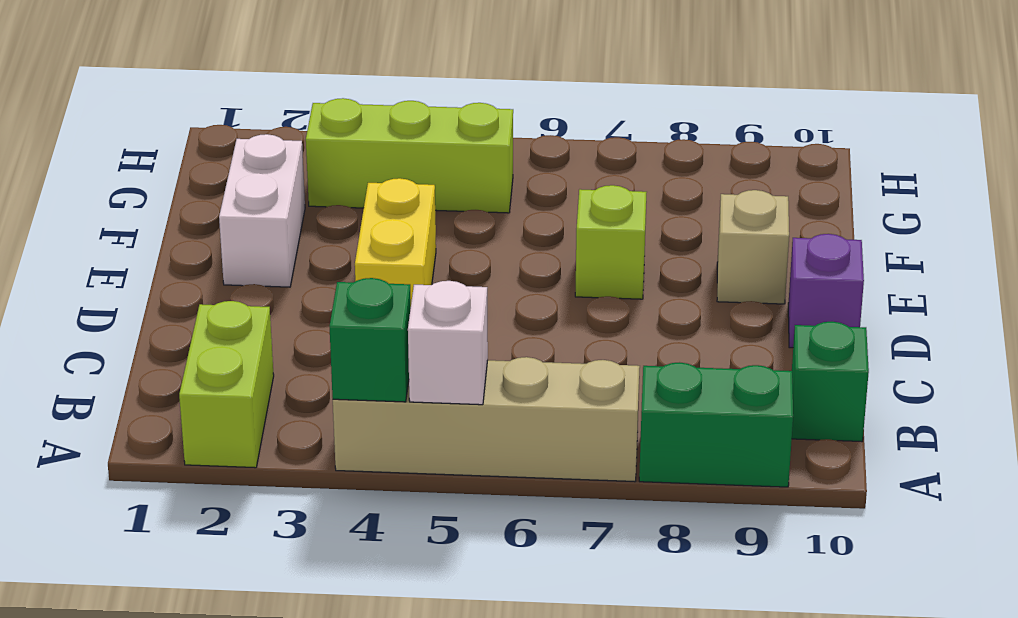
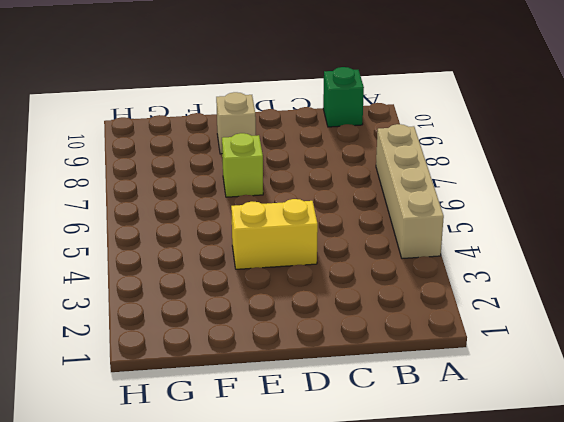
none -> lime brick A2:B2 level 1
none -> green brick A8:A9 level 1
none -> purple brick D10 level 1

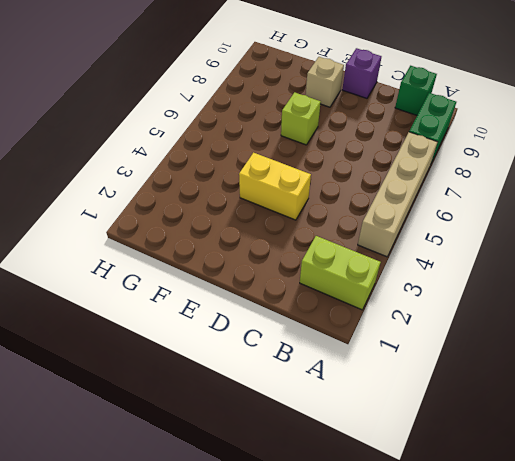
none -> white brick E2:F2 level 1
none -> lime brick G3:G5 level 1
none -> green brick A4 level 2

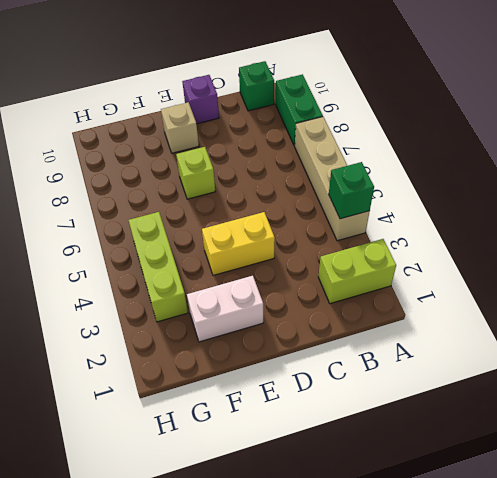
none -> white brick A5 level 2

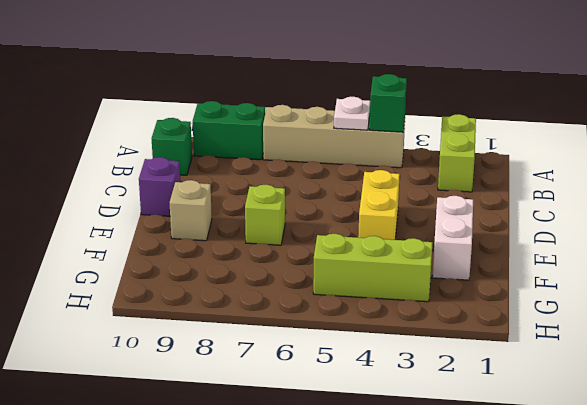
white plate A5 level 2 -> white brick A5 level 2

